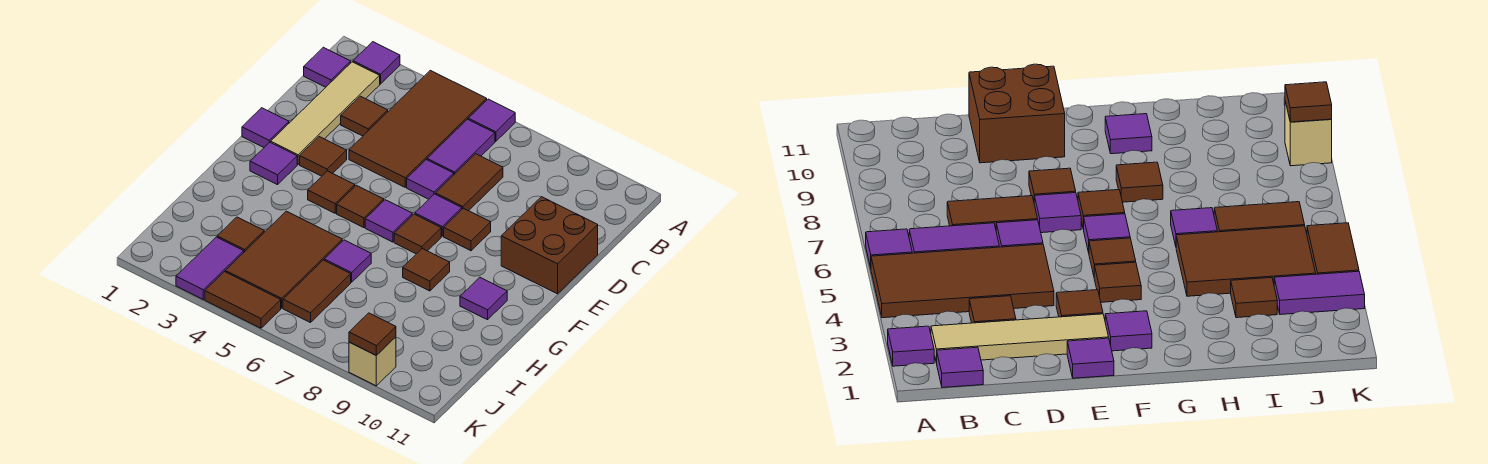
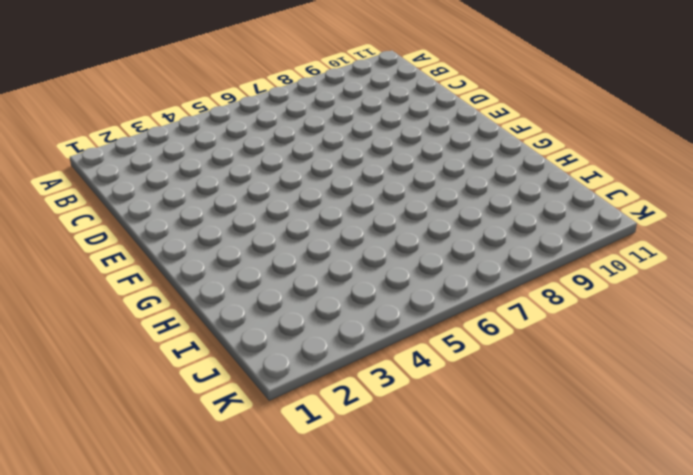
none -> purple tile A2 level 1
none -> brown tile A4:D5 level 1
none -> purple tile A6 level 1

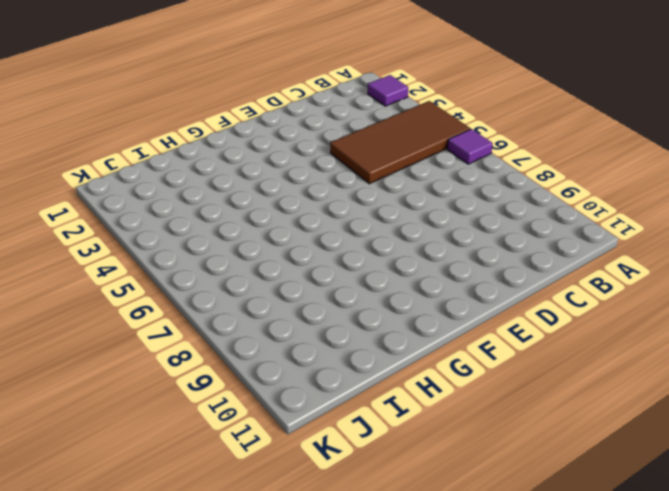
none -> purple tile B1 level 1
none -> tan tile B2:E2 level 1
none -> purple tile B6:C6 level 1

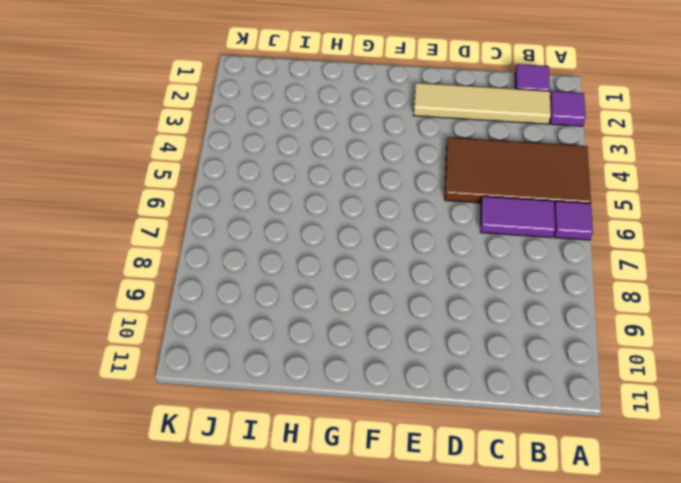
none -> brown tile C3 level 1
none -> brown tile C7:D7 level 1
none -> purple tile D6 level 1

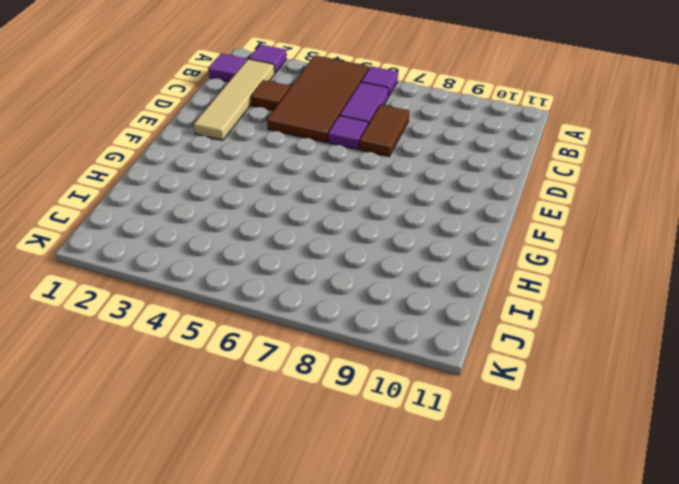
none -> brown brick D10:E11 level 1
none -> purple tile E1 level 1
none -> brown tile E3 level 1

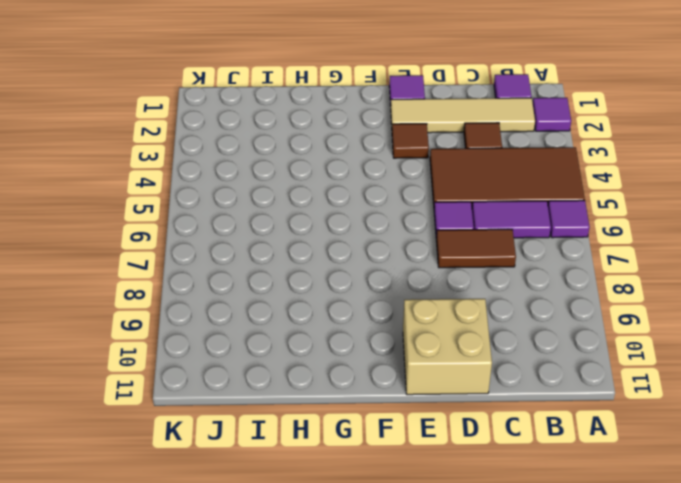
tan brick D10:E11 level 1 -> brown brick D10:E11 level 1
none -> purple tile E7 level 1
none -> brown tile E8 level 1
none -> purple tile F2 level 1

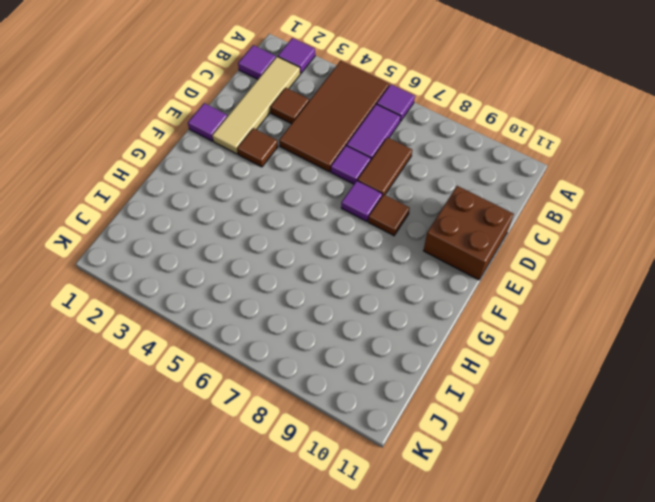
none -> purple tile F2 level 1
none -> brown tile F4 level 1
none -> brown tile F5 level 1

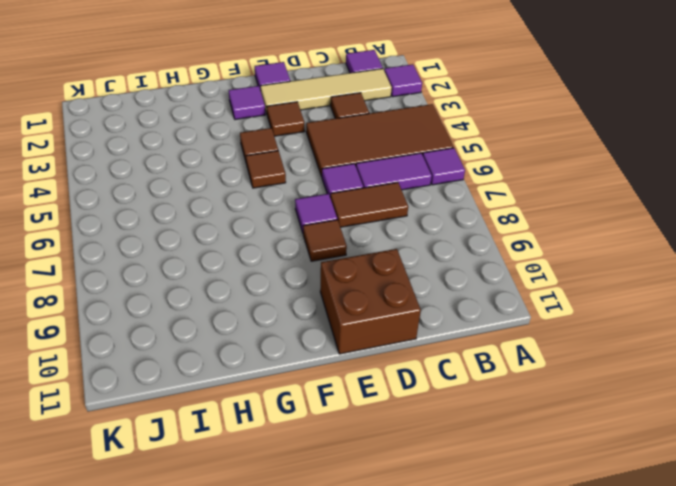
none -> purple tile F6 level 1
none -> brown tile F7 level 1
none -> brown tile G8 level 1

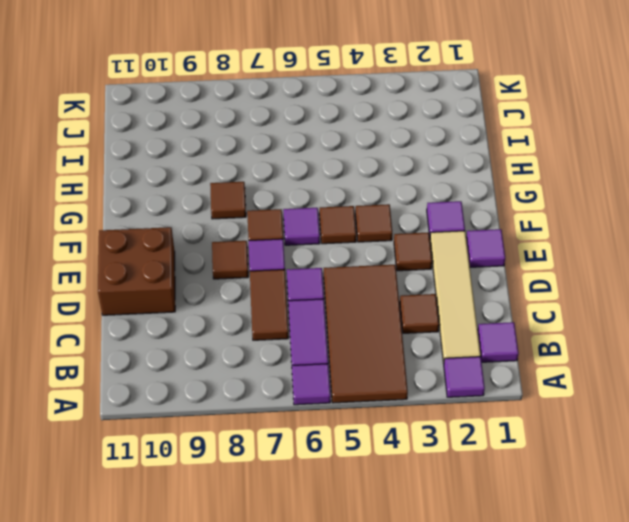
none -> purple tile G10 level 1
none -> brown tile H4:J5 level 1
none -> purple tile H6 level 1

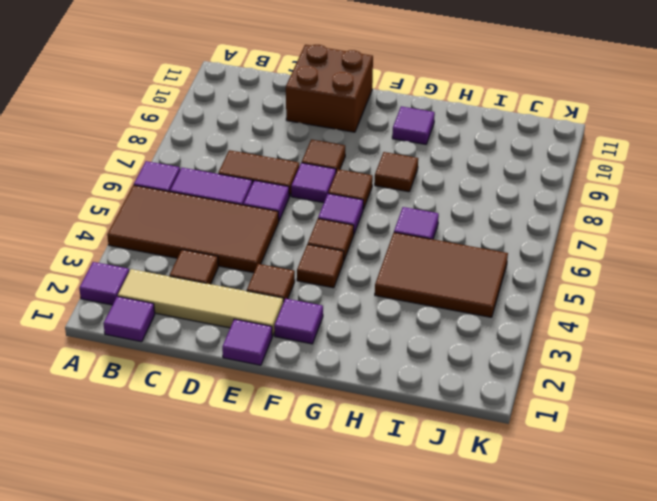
none -> brown tile I3 level 1
none -> brown tile I6:J6 level 1
none -> purple tile J3:K3 level 1

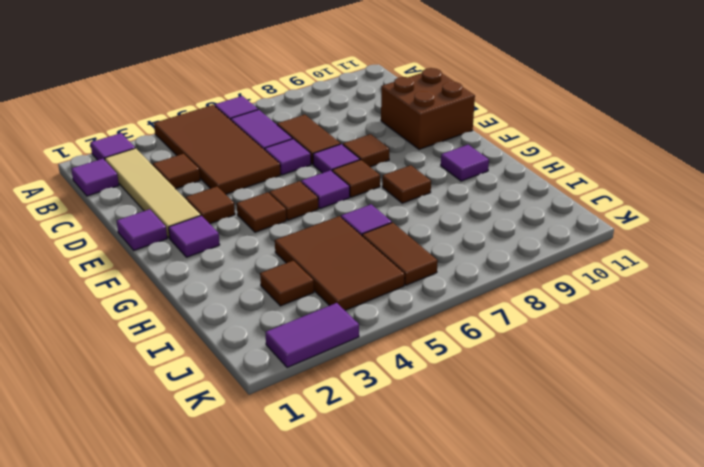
purple tile K2:K3 level 1 -> purple tile J3:K3 level 1
none -> brown tile K4:K5 level 1
none -> tan brick K9 level 1
none -> brown tile K9 level 2

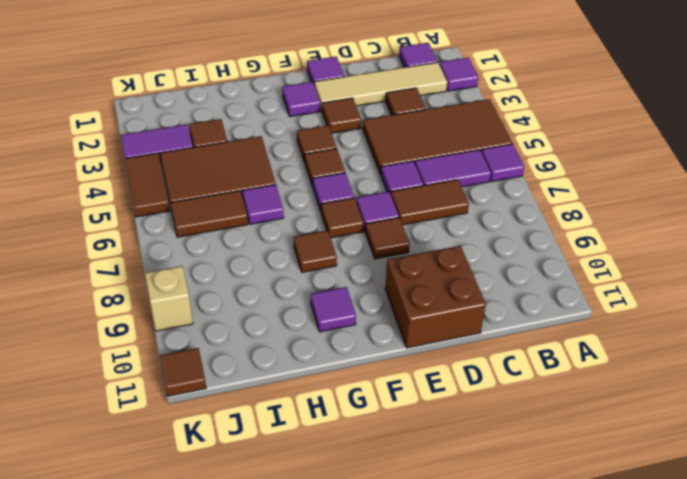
brown tile K11 level 1 -> brown tile K9 level 2

